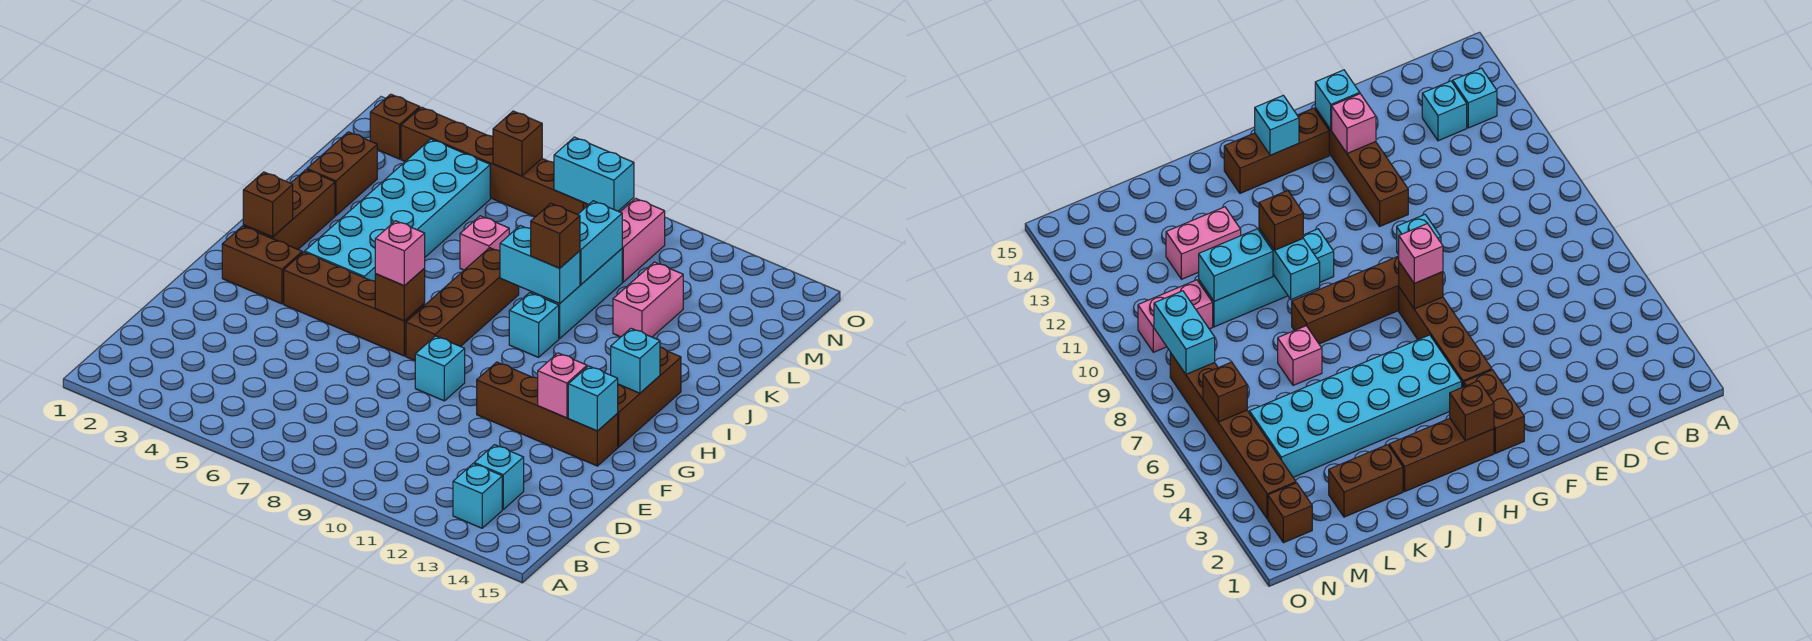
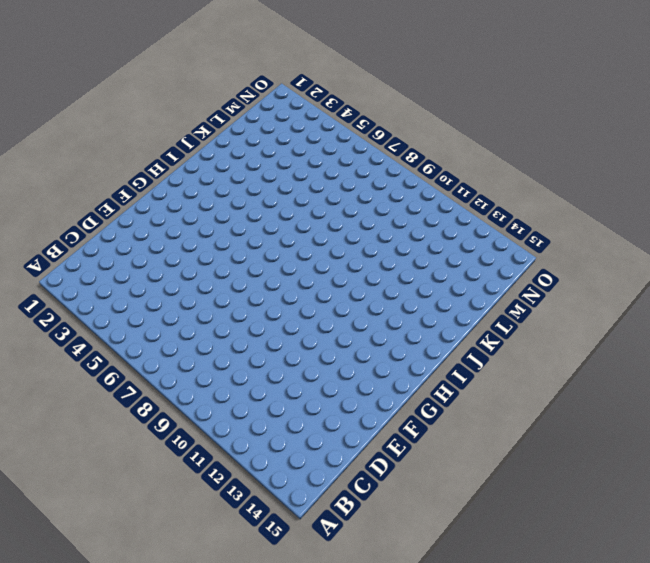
none -> cyan brick B13 level 1
none -> cyan brick C13 level 1
none -> cyan brick F9 level 1

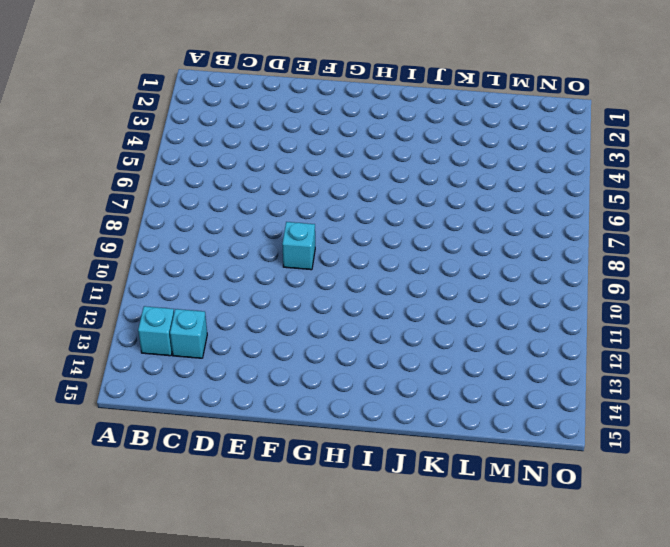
none -> brown brick F11:F14 level 1
none -> brown brick G2:G3 level 1
none -> brown brick G4:G7 level 1

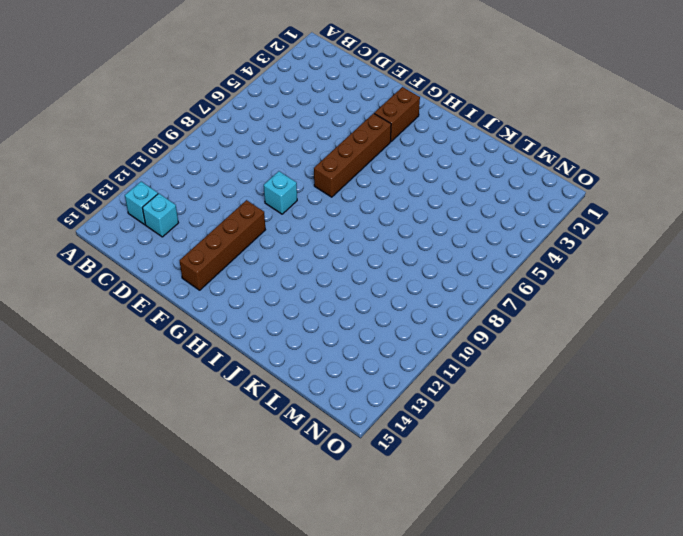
none -> brown brick G8:J8 level 1
none -> brown brick G14:I14 level 1
none -> brown brick H2:J2 level 1

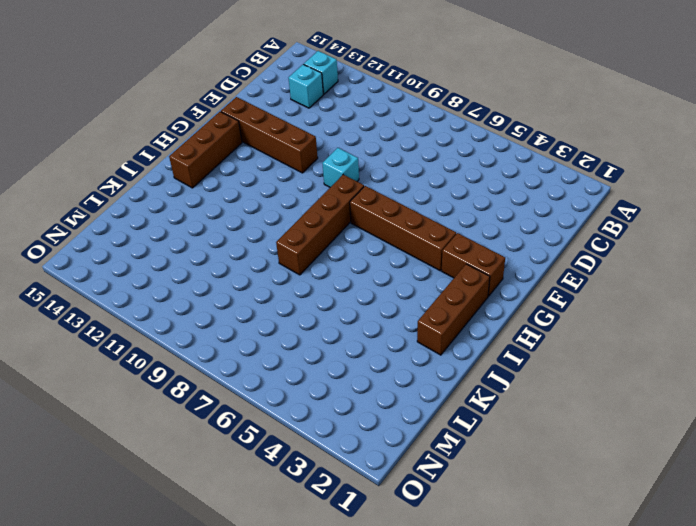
none -> cyan brick H4:M5 level 1
none -> cyan brick I10 level 1
none -> cyan brick J10:L10 level 1

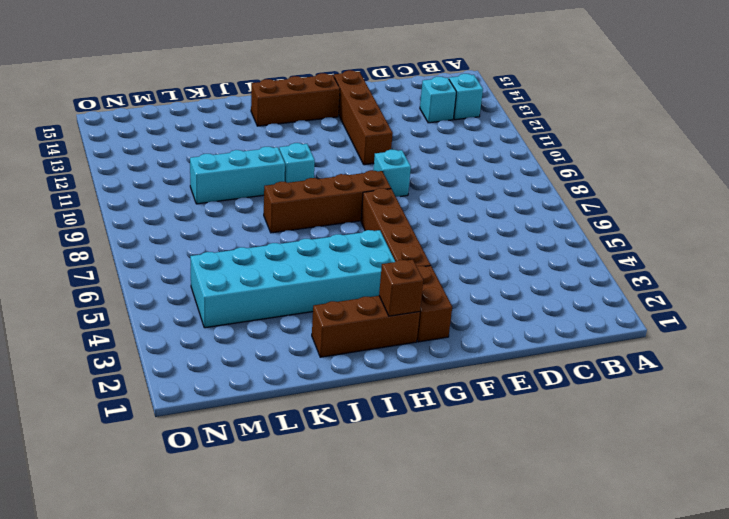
none -> brown brick K2:L2 level 1
none -> pink brick K7 level 1
none -> pink brick K12:L12 level 1

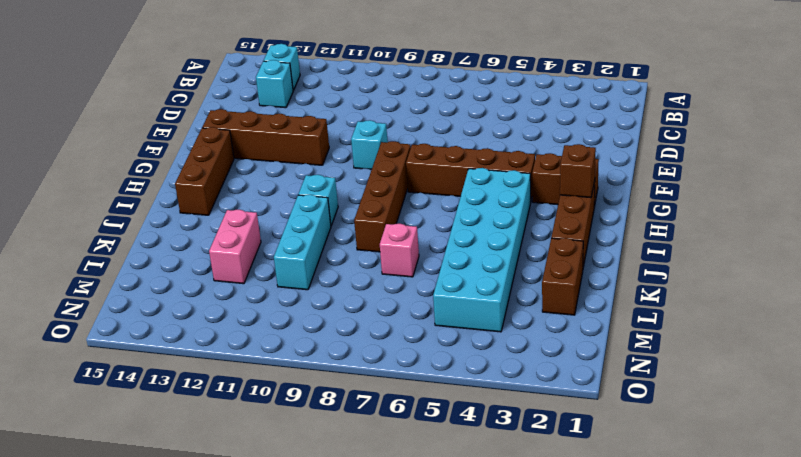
none -> pink brick M10:N10 level 1
none -> brown brick N2 level 1
none -> brown brick N3:N8 level 1

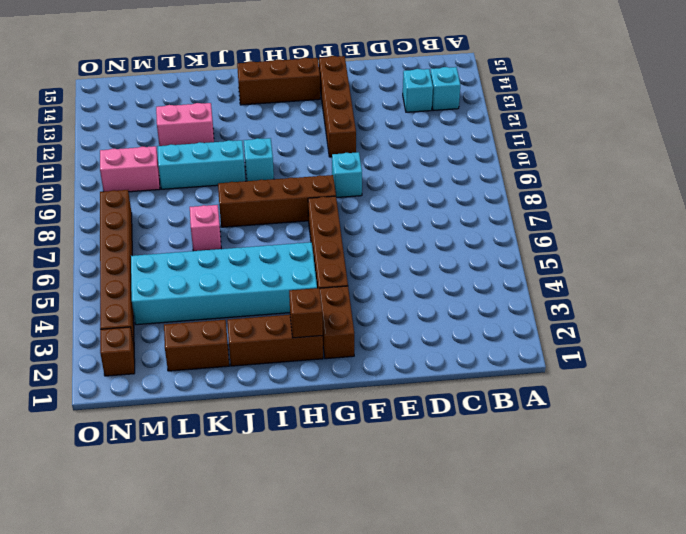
none -> pink brick F13 level 2
none -> cyan brick F14 level 2
none -> brown brick G7 level 2

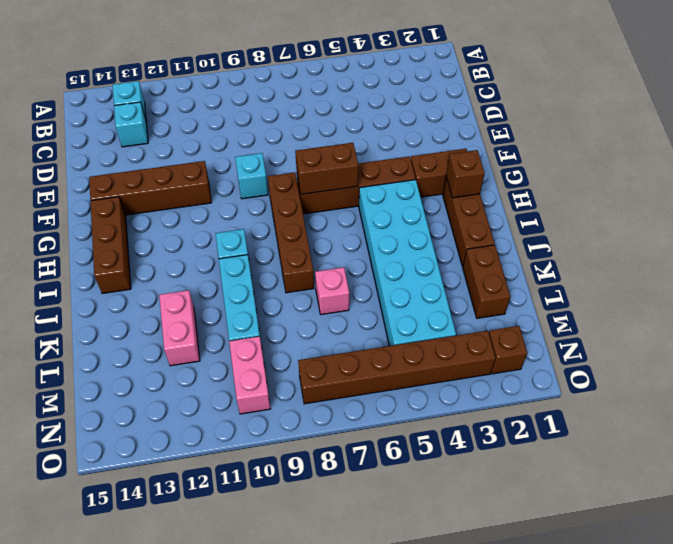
brown brick G6:G7 level 2 -> brown brick G7 level 2
none -> pink brick F13 level 2
none -> cyan brick F14 level 2
none -> cyan brick H14 level 2

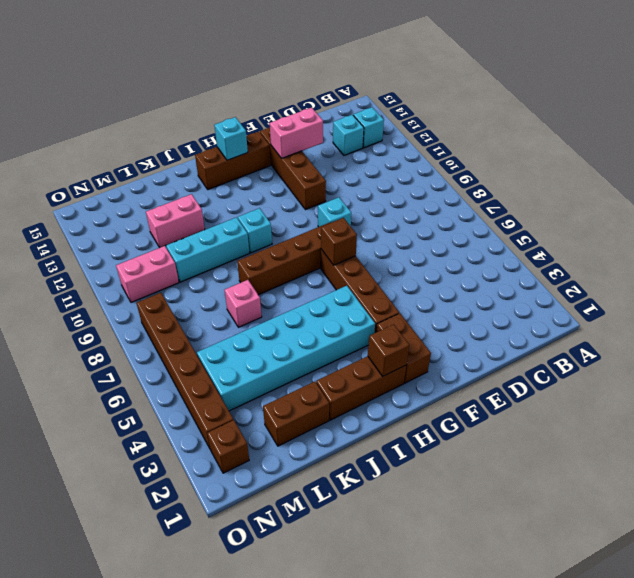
pink brick E13:F13 level 2 -> pink brick F13 level 2
none -> cyan brick F14 level 2
none -> cyan brick J9:J10 level 2
none -> cyan brick K10:L10 level 2

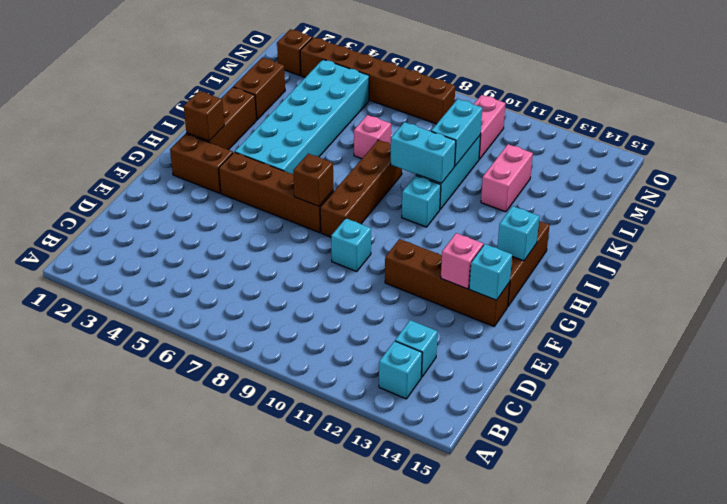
none -> brown brick N6 level 2
none -> cyan brick N8:N9 level 2
none -> pink brick G7 level 3

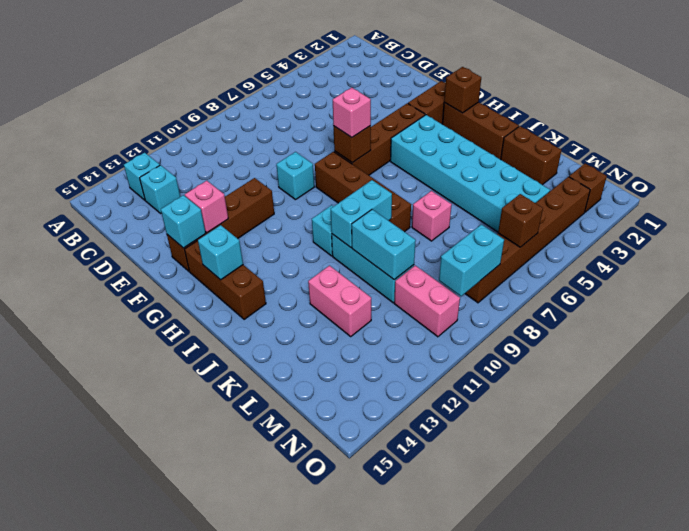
none -> brown brick J10 level 3

